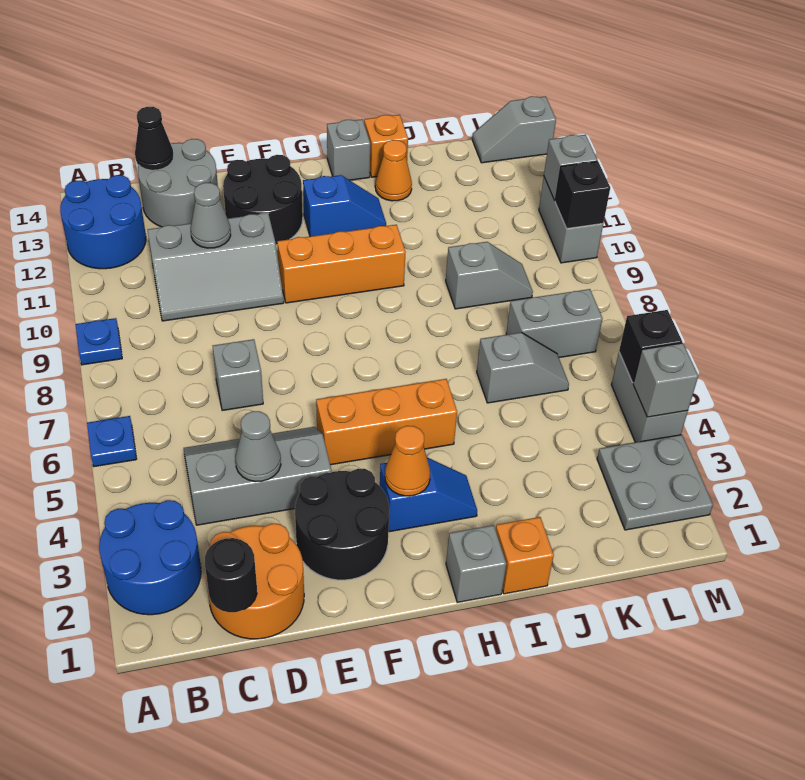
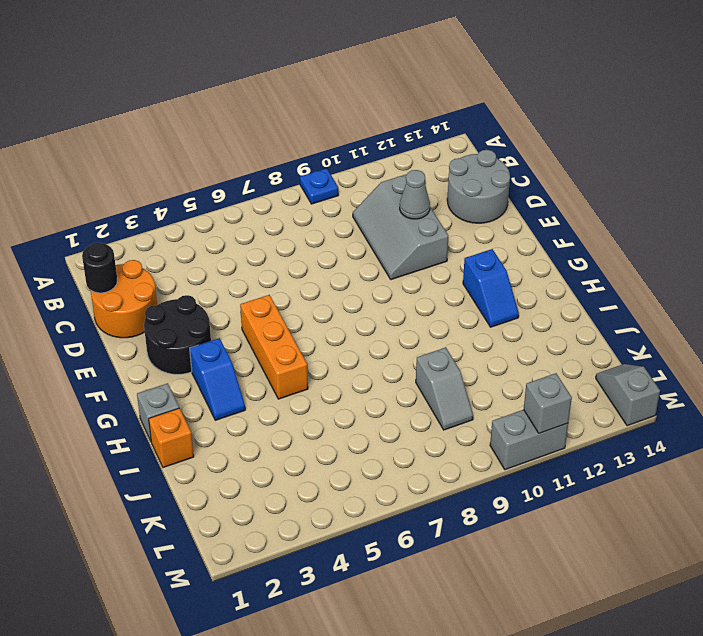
none -> blue round brick A2:B3 level 1
none -> blue plate A6 level 1
none -> blue round brick A12:B13 level 1
none -> grey slope C4:E5 level 1 top 4

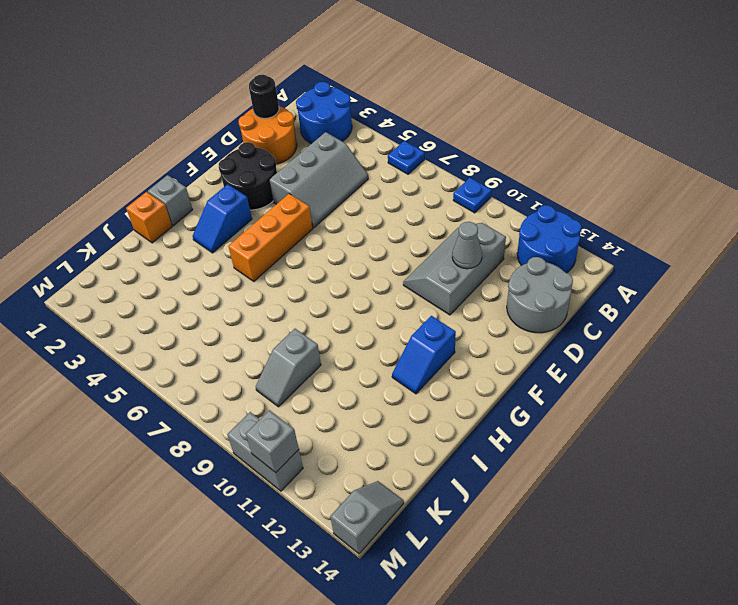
none -> grey brick D7 level 1
none -> black round brick E12:F13 level 1
none -> orange brick F10:H10 level 1
none -> grey brick H14 level 1

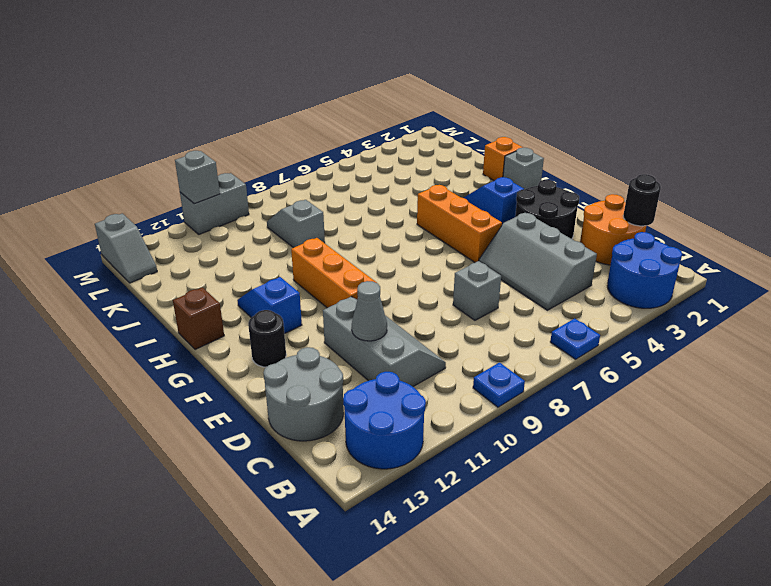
black round brick F13 level 1 -> black round brick E12:F13 level 1
brown brick H14 level 1 -> grey brick H14 level 1
none -> orange cone I13 level 1
none -> orange brick I14 level 1
none -> grey slope J6:K6 level 1 top J
none -> grey brick K7:L7 level 1

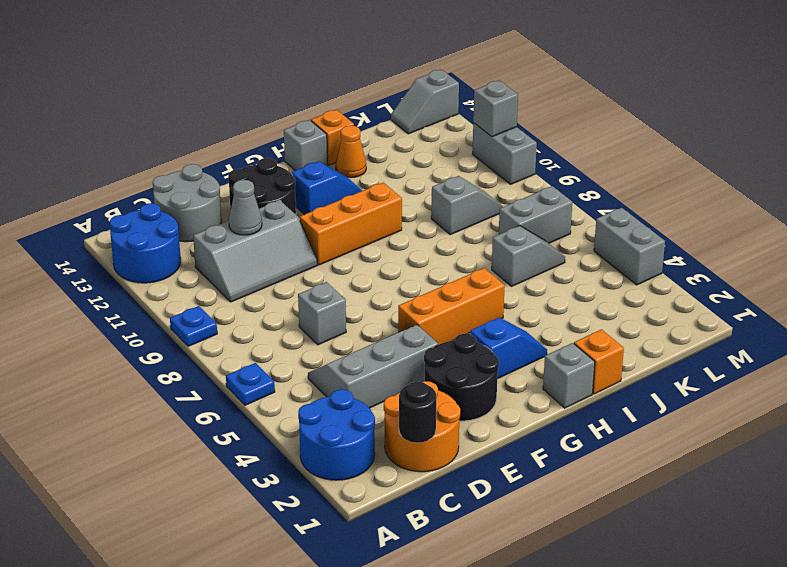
none -> grey plate L2:M3 level 1
none -> black cone C14 level 2
none -> grey cone D4 level 2
none -> orange cone G3 level 2

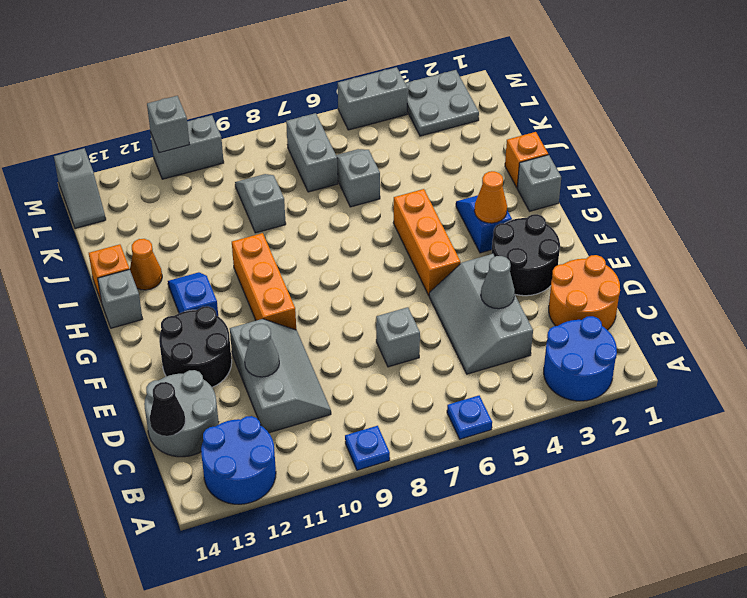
none -> black round brick C1 level 2
none -> grey brick M4 level 2
none -> black brick M5 level 2
none -> black brick M10 level 2

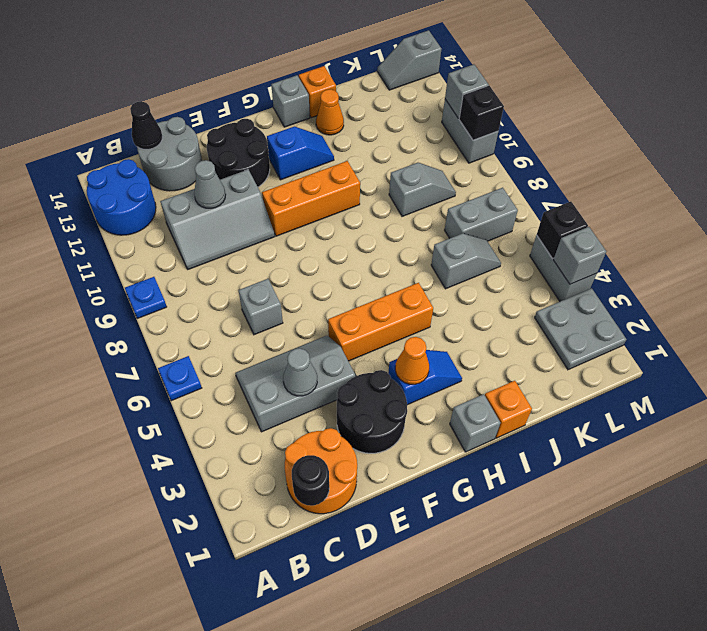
none -> blue round brick A2:B3 level 1

